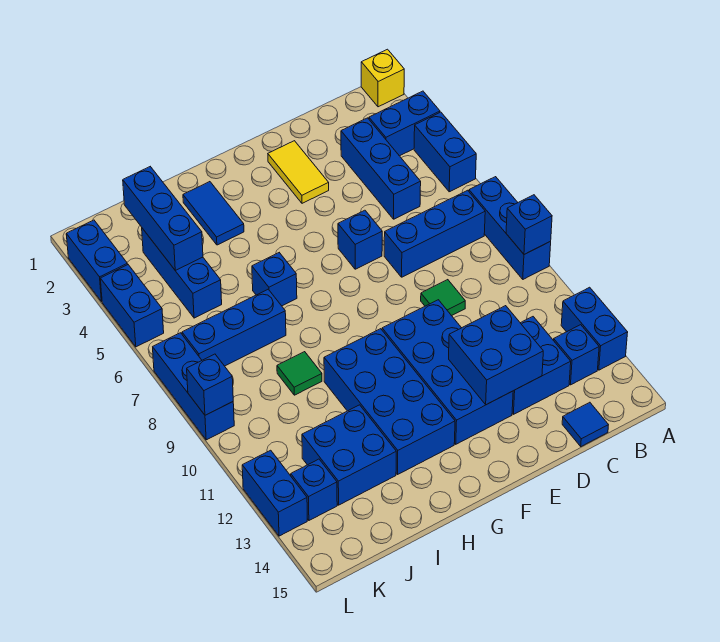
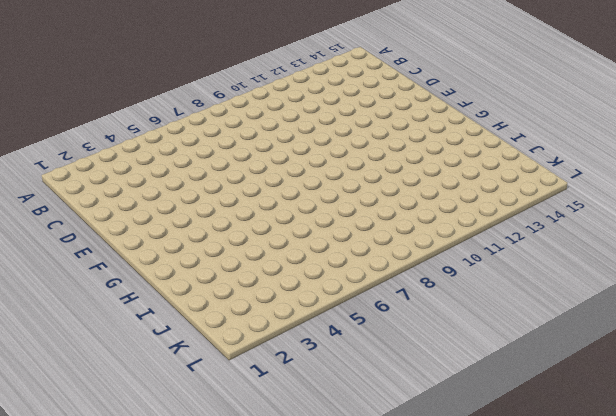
none -> yellow brick A1 level 1
none -> blue brick A3:B3 level 1
none -> blue brick A4:A5 level 1
none -> blue brick A7:A9 level 1

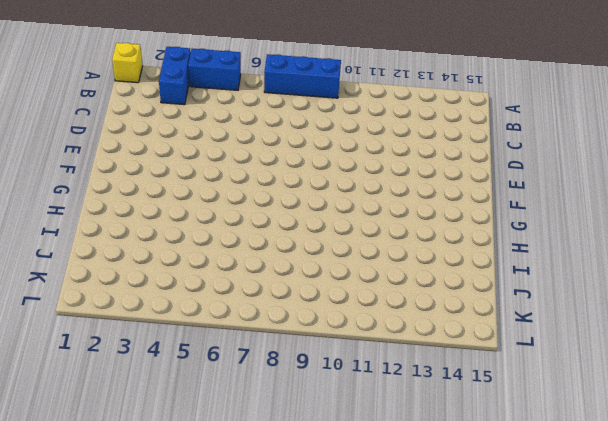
none -> blue brick A12:A13 level 1
none -> blue brick B7:D7 level 1
none -> blue brick B13 level 1
none -> blue brick C3:C5 level 1

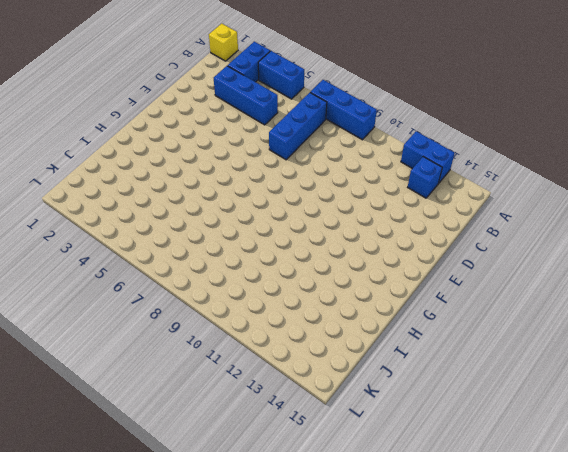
none -> blue brick C12:D13 level 1
none -> blue tile C15 level 1
none -> green tile D9 level 1
none -> yellow tile E2:E3 level 1

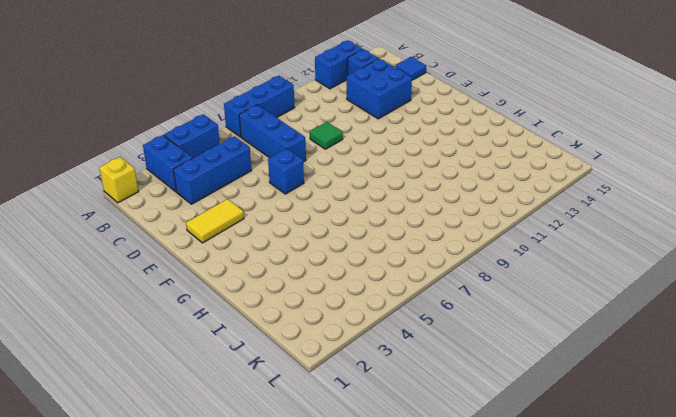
none -> blue brick E10:F13 level 1
none -> blue brick G10:H13 level 1
none -> blue tile H2:H3 level 1
none -> blue brick H6 level 1

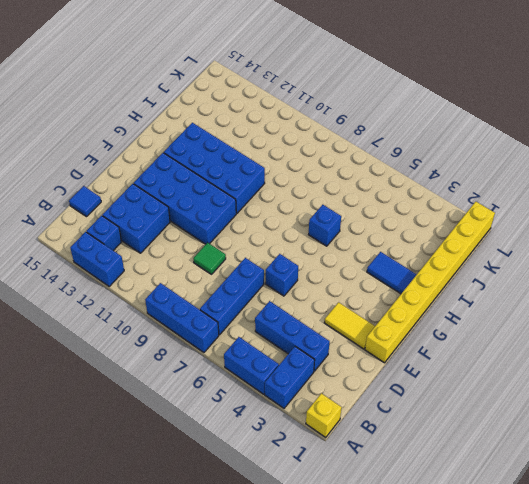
yellow brick E1:L1 level 1 -> none
none -> blue brick I7:K7 level 1
none -> green tile I9 level 1
none -> blue brick I12:J13 level 1
none -> blue brick J3:J5 level 1

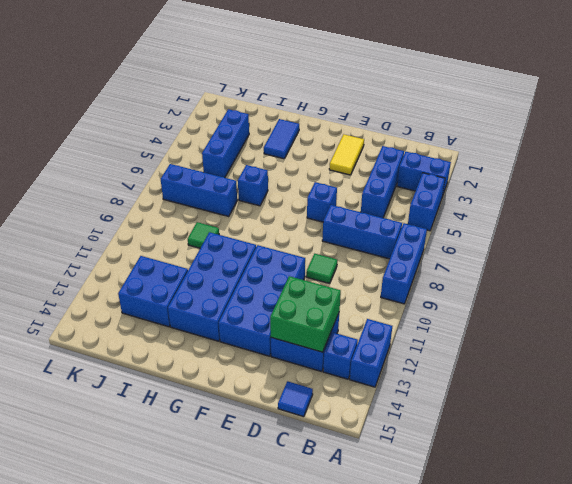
green brick C12:D13 level 2 -> blue brick D12:E13 level 2
none -> yellow brick A1 level 1
none -> blue brick K13 level 1
none -> blue brick L2:L3 level 1
none -> blue brick L4:L5 level 1

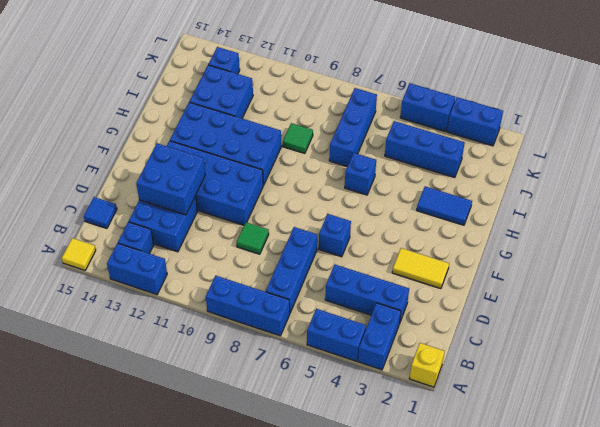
yellow tile A15 level 1 -> none
none -> blue brick L7:L9 level 1
none -> blue brick L12:L13 level 1
none -> blue brick A9 level 2
none -> blue brick J2:J4 level 2

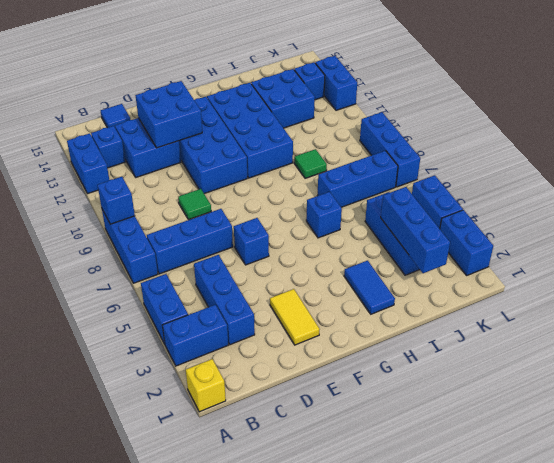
none -> blue brick L9 level 2

